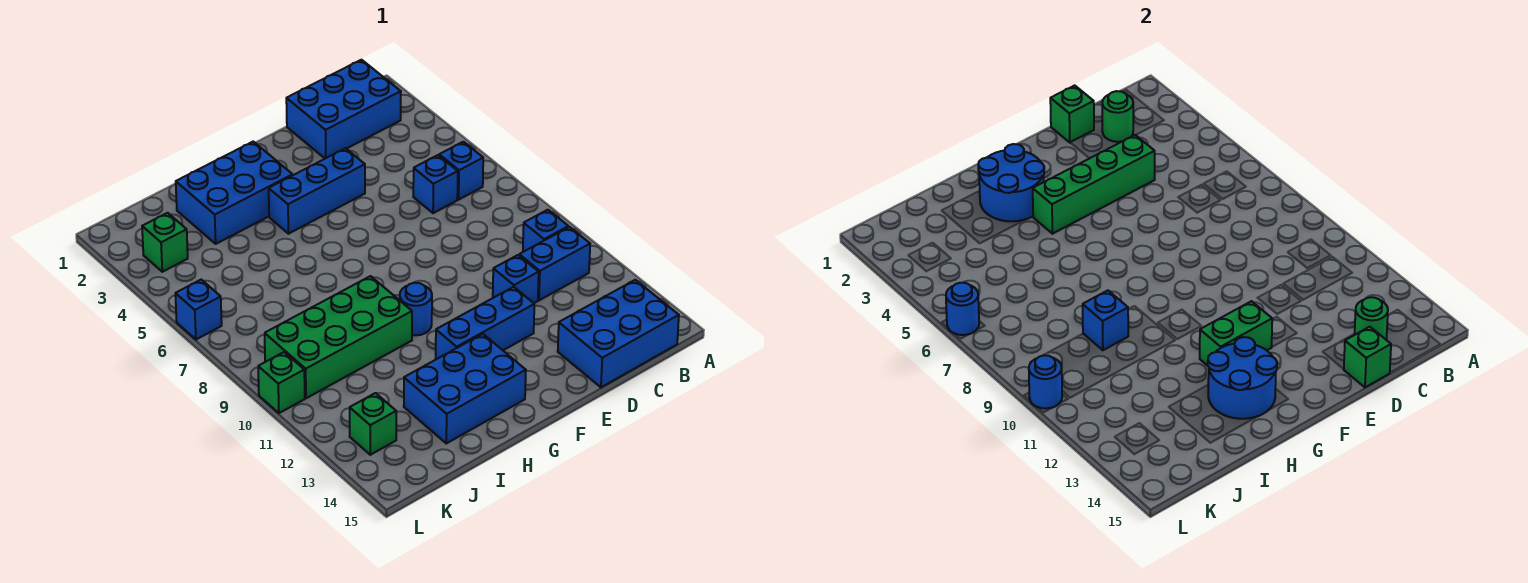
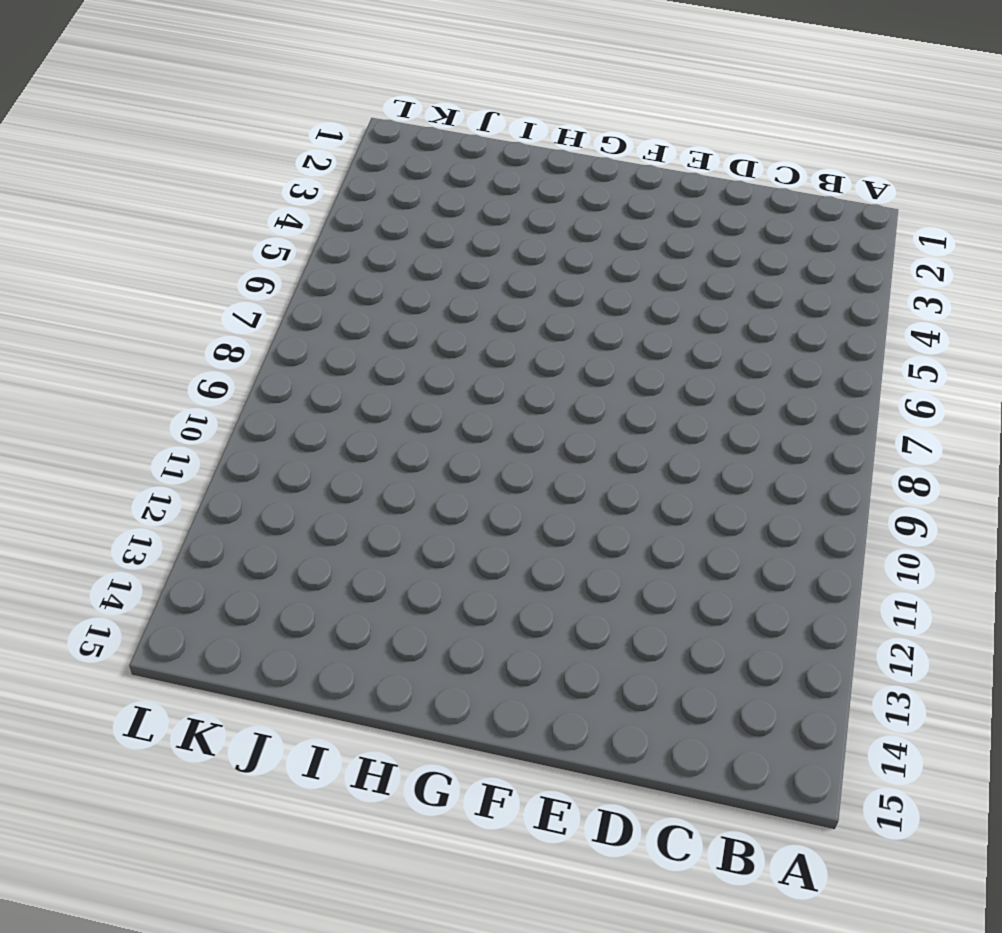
none -> blue brick B1:D2 level 1
none -> blue brick B6 level 1
none -> blue brick B10 level 1

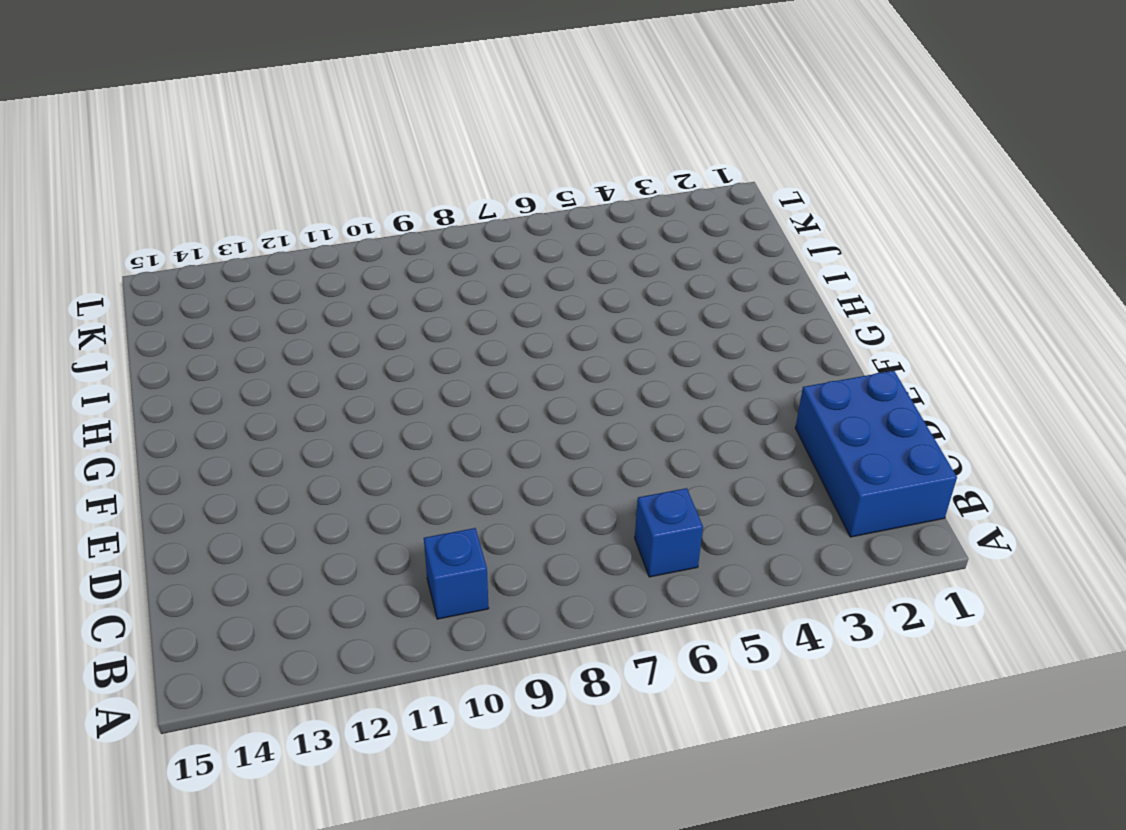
none -> blue brick B11:C11 level 1
none -> blue brick B14:D15 level 1
none -> blue brick C6 level 1

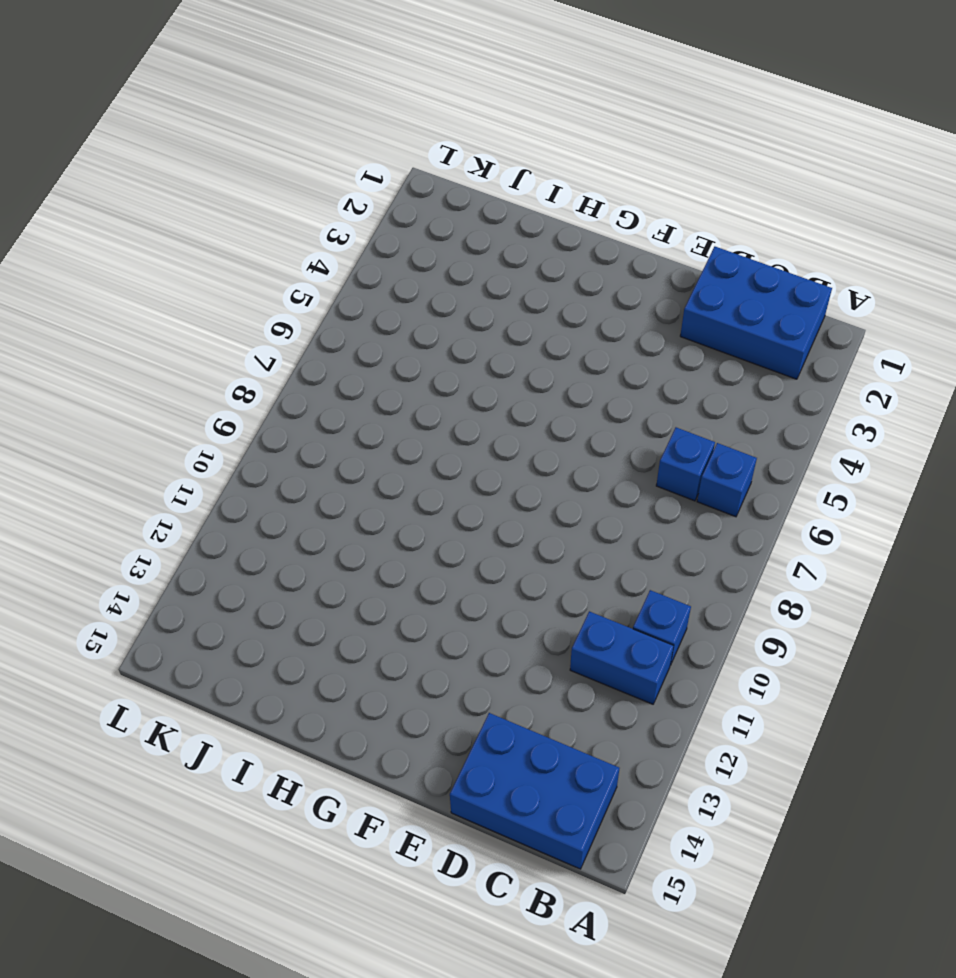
none -> blue brick D11 level 1
none -> blue brick E4:G4 level 1
none -> blue brick E12:G12 level 1

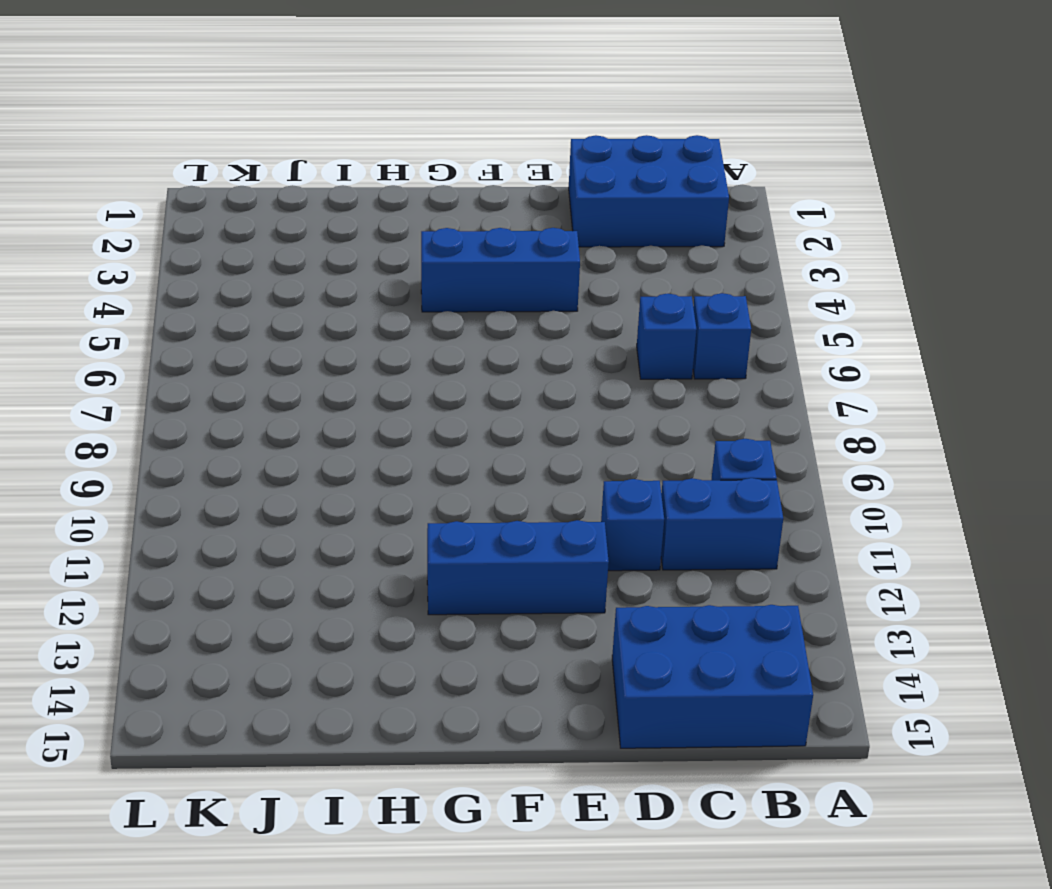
none -> blue brick G2:I3 level 1
none -> blue round brick G10 level 1
none -> blue brick G13:I14 level 1

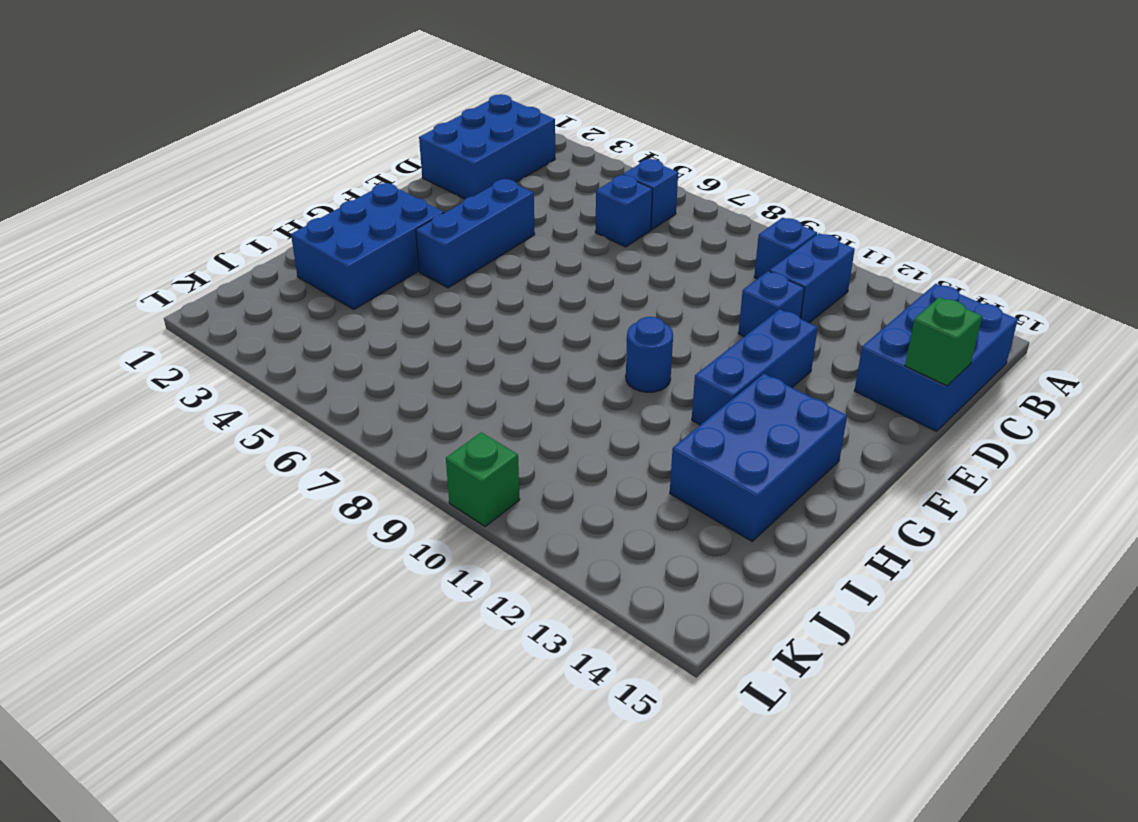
none -> green brick H9:K10 level 1
none -> green brick K3 level 1
none -> green brick K13 level 1

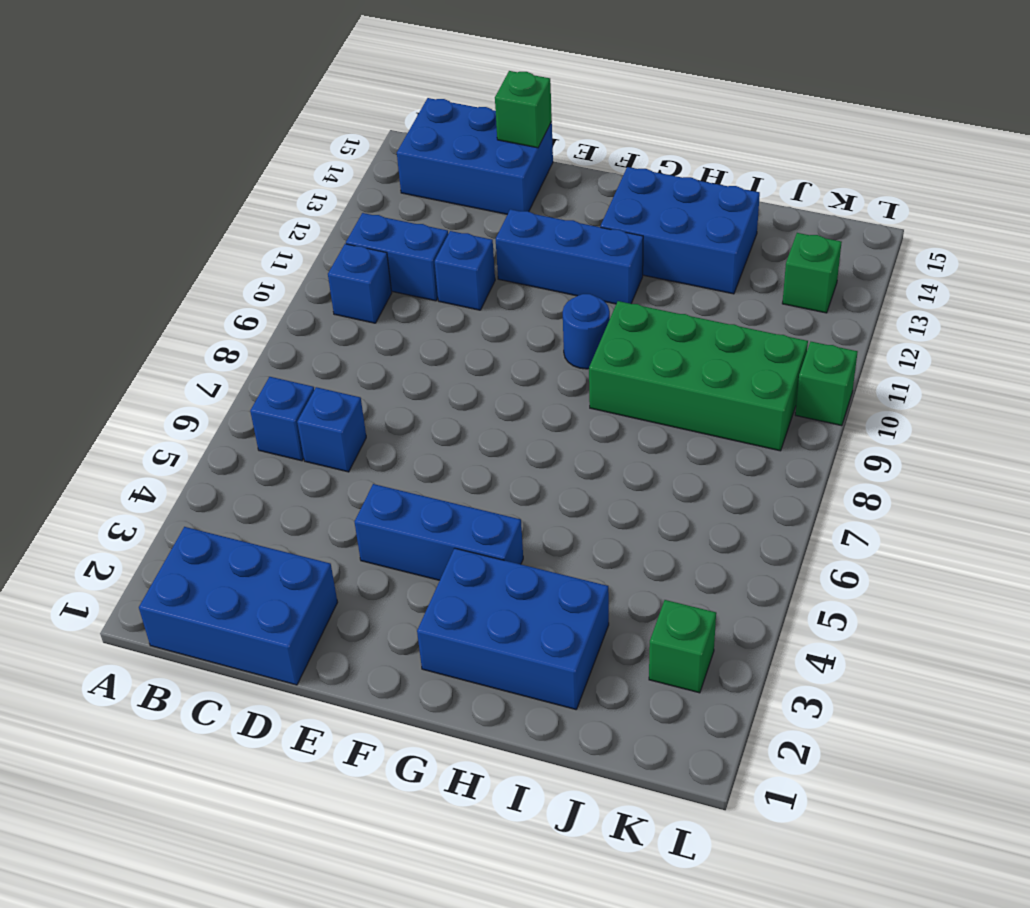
none -> blue brick L6 level 1
none -> green round brick C2 level 2
none -> green round brick C14 level 2

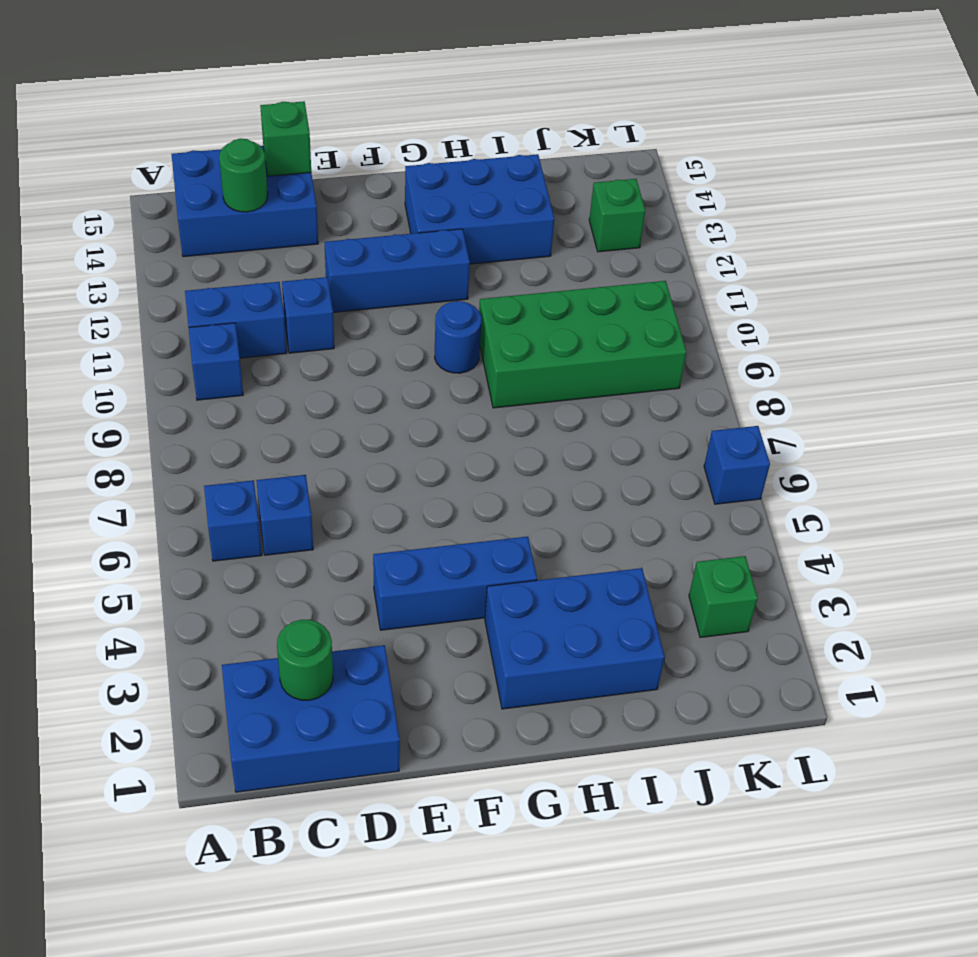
none -> green brick L10 level 1
none -> green brick D1 level 2
none -> green brick D4:G4 level 2

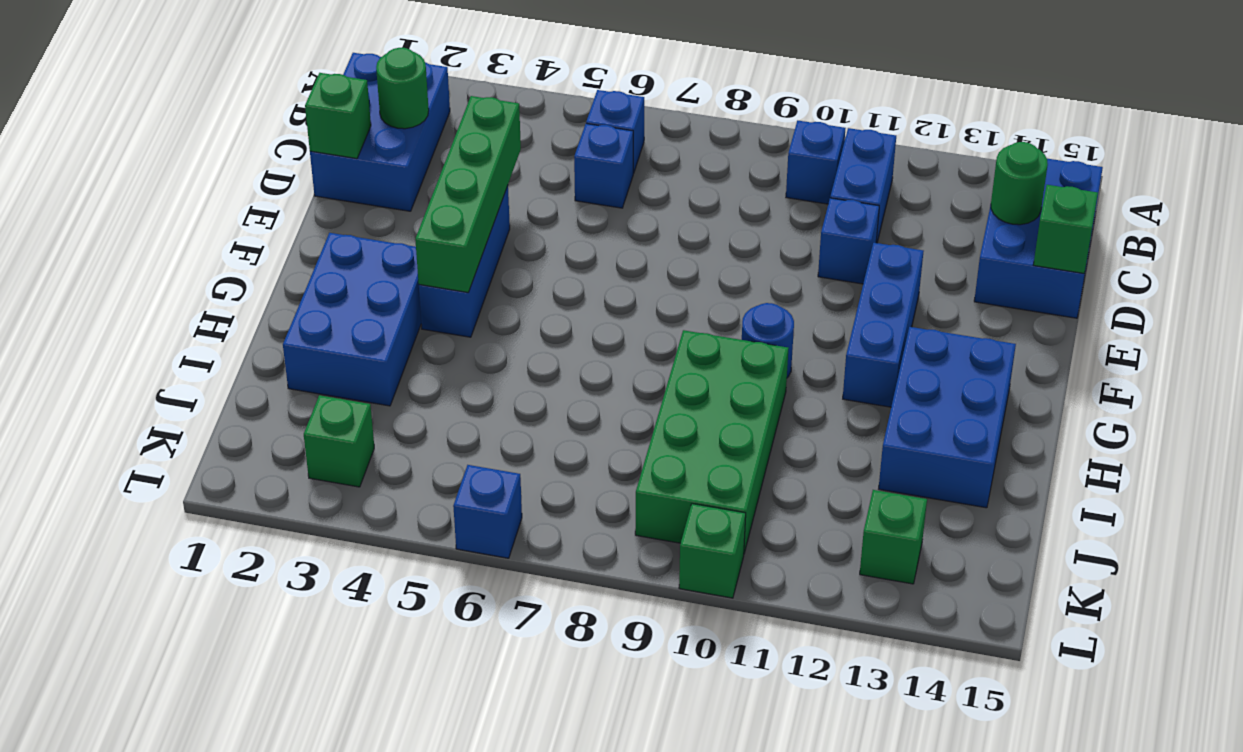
none -> green brick F12:G12 level 2
none -> blue round brick G2:H3 level 2
none -> blue round brick G13:H14 level 2

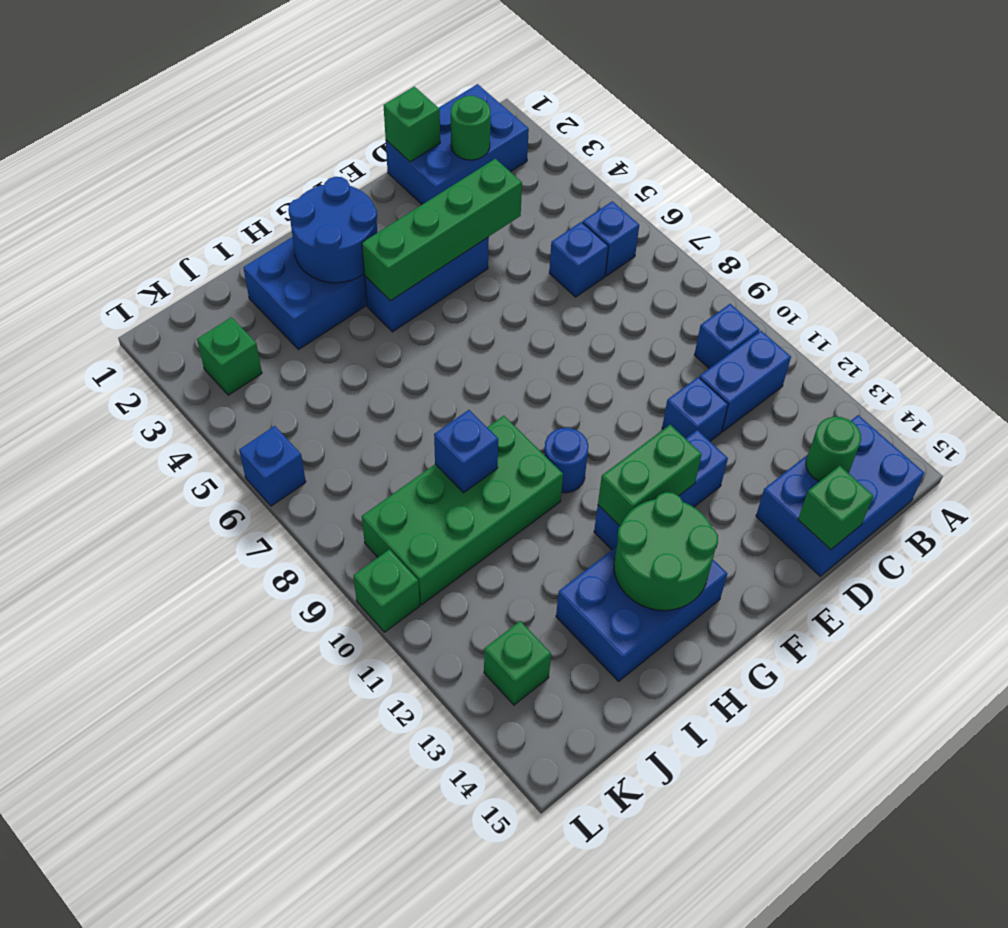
green round brick G13:H14 level 2 -> blue round brick G13:H14 level 2
none -> blue round brick L6 level 2
none -> blue round brick L10 level 2

